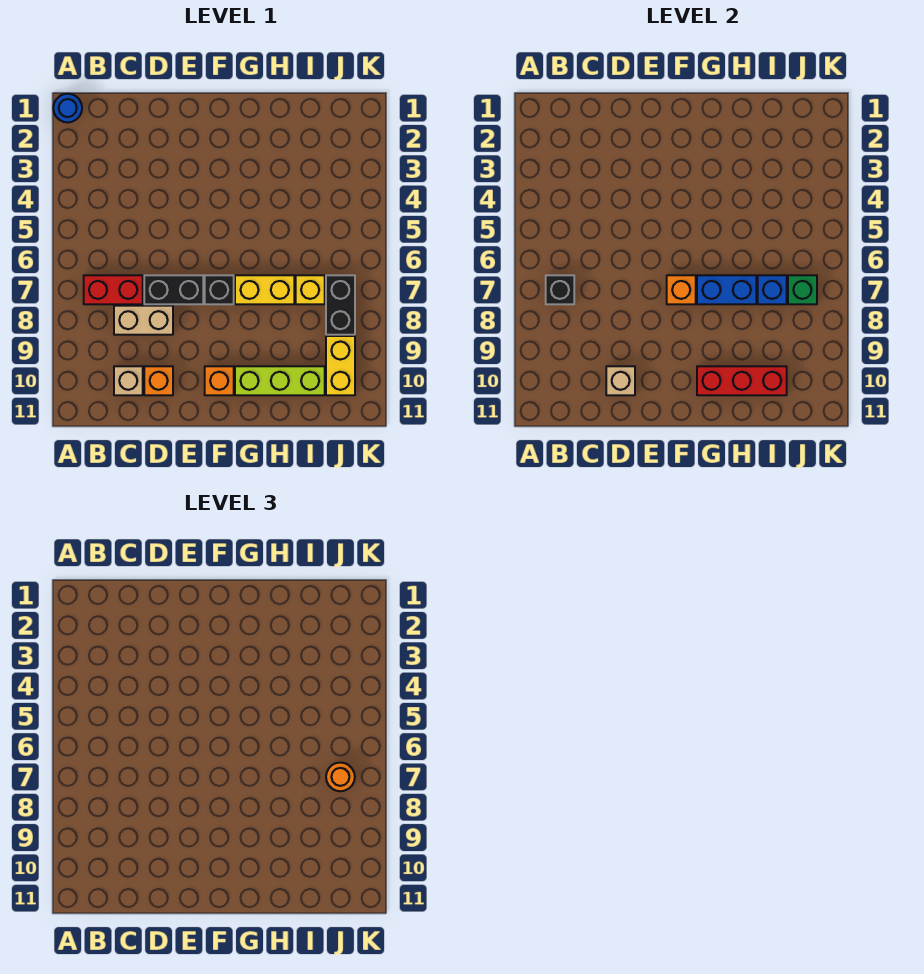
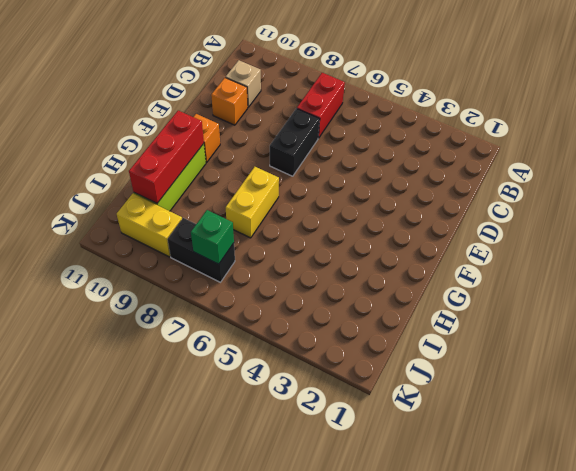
none -> blue round brick A1 level 1
none -> tan brick C8:D8 level 1
none -> black brick F7 level 1

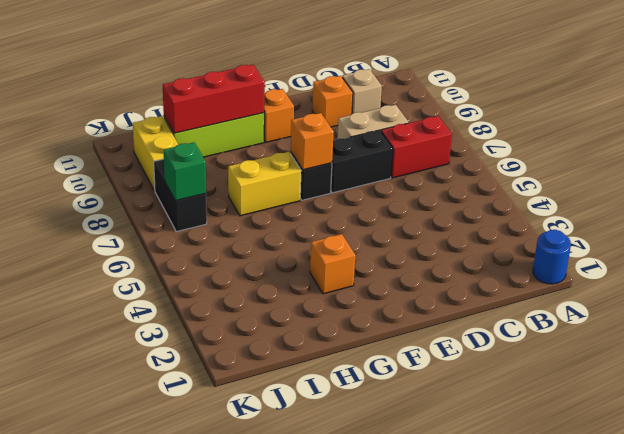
orange brick G3 level 1 -> none
none -> yellow brick I7 level 1
none -> black brick B7 level 2
none -> tan brick D10 level 2

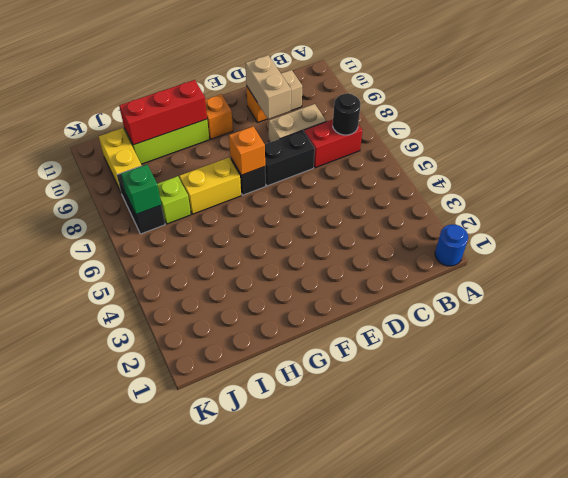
black round brick B7 level 2 -> black brick B7 level 2
tan brick D9:D10 level 2 -> tan brick D10 level 2
lime brick I7 level 1 -> yellow brick I7 level 1
none -> blue brick G7:H7 level 2
none -> blue brick I7 level 2
none -> orange round brick J7 level 3

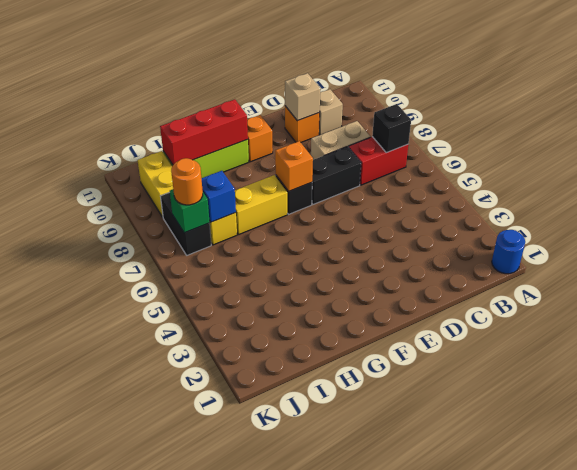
none -> blue brick G7:H7 level 2

